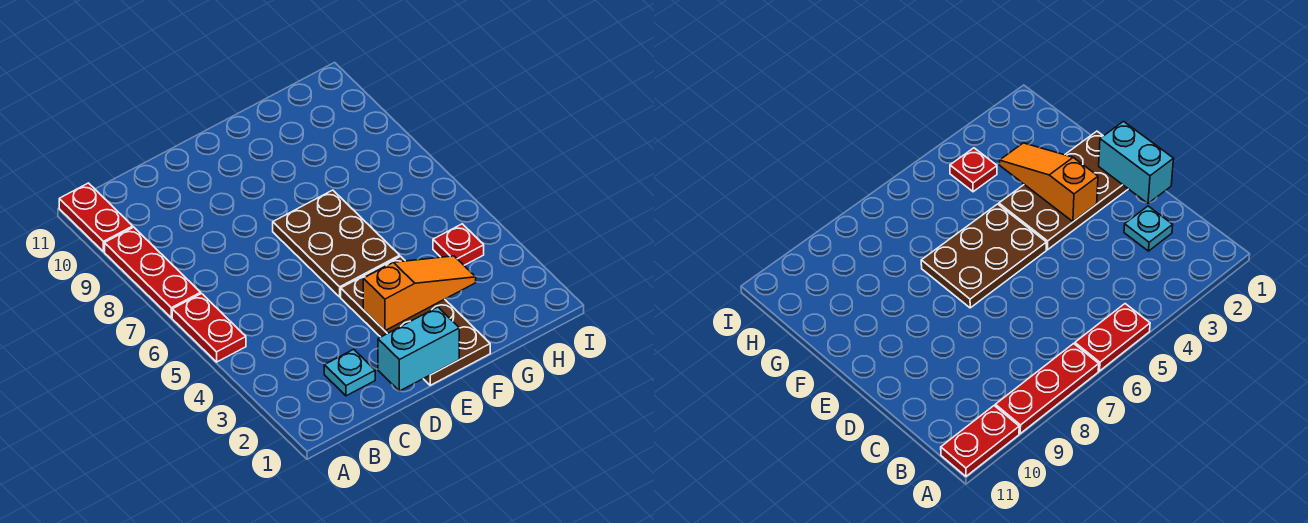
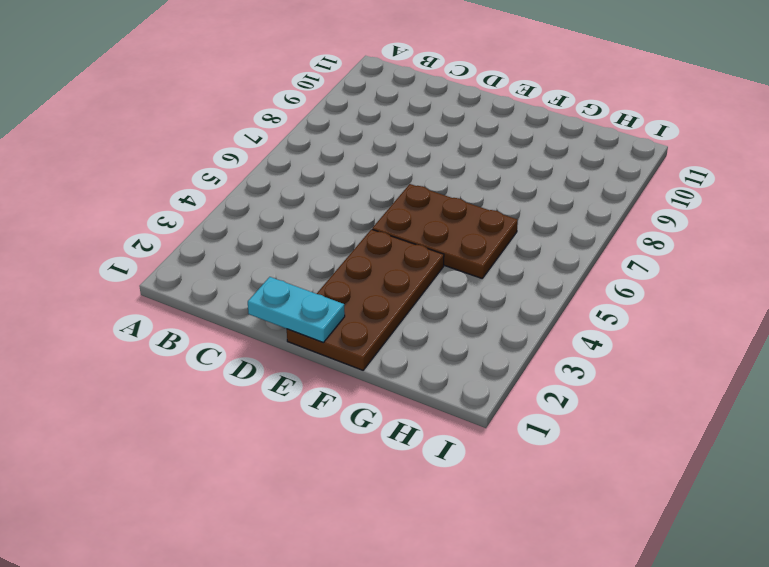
cyan plate D1:E1 level 2 -> cyan brick D1:E1 level 2
brown plate E5:G6 level 1 -> brown plate E5:F7 level 1
none -> red plate A5:A6 level 1
none -> red plate A7:A9 level 1

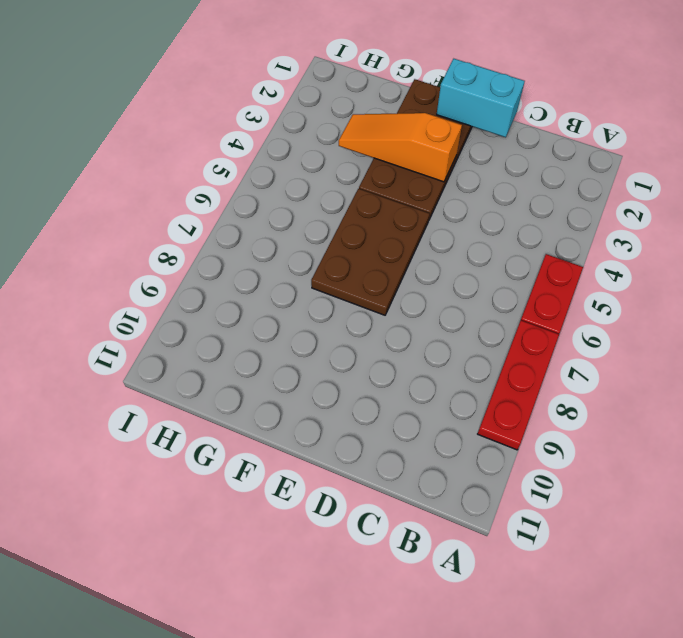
none -> red plate A10:A11 level 1
none -> cyan plate C2 level 1

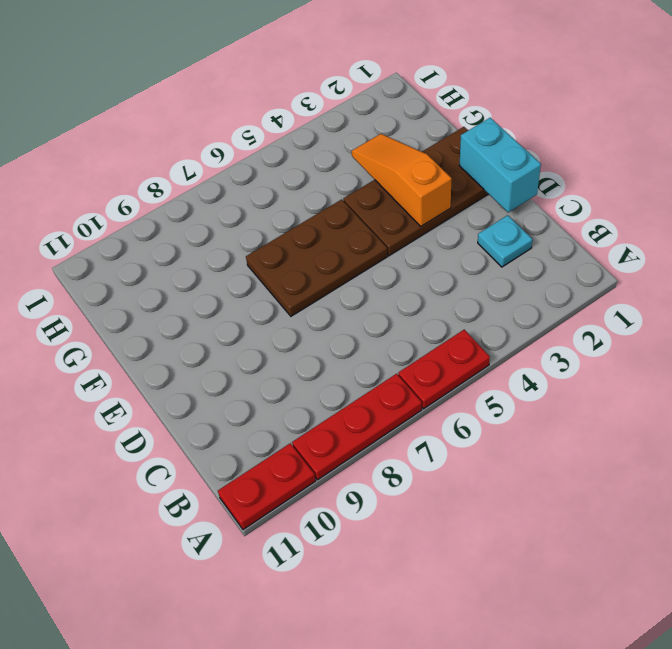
none -> red plate H4 level 1

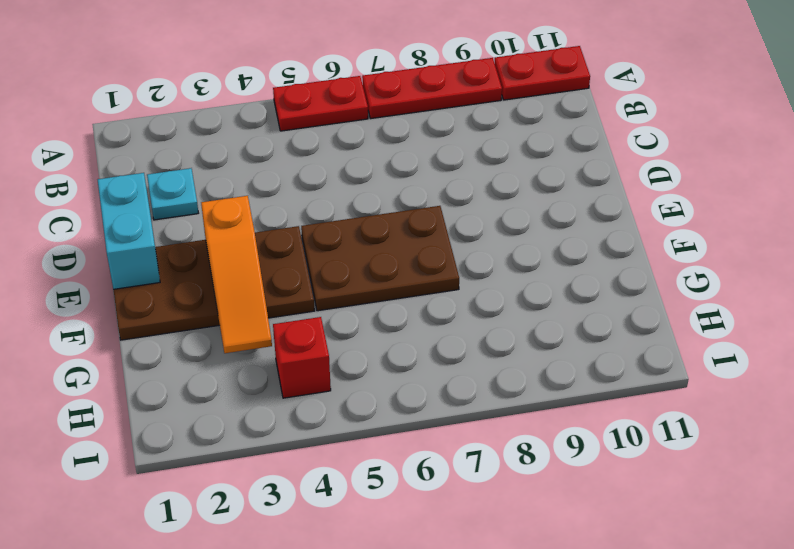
red brick H4 level 1 -> red plate H4 level 1

